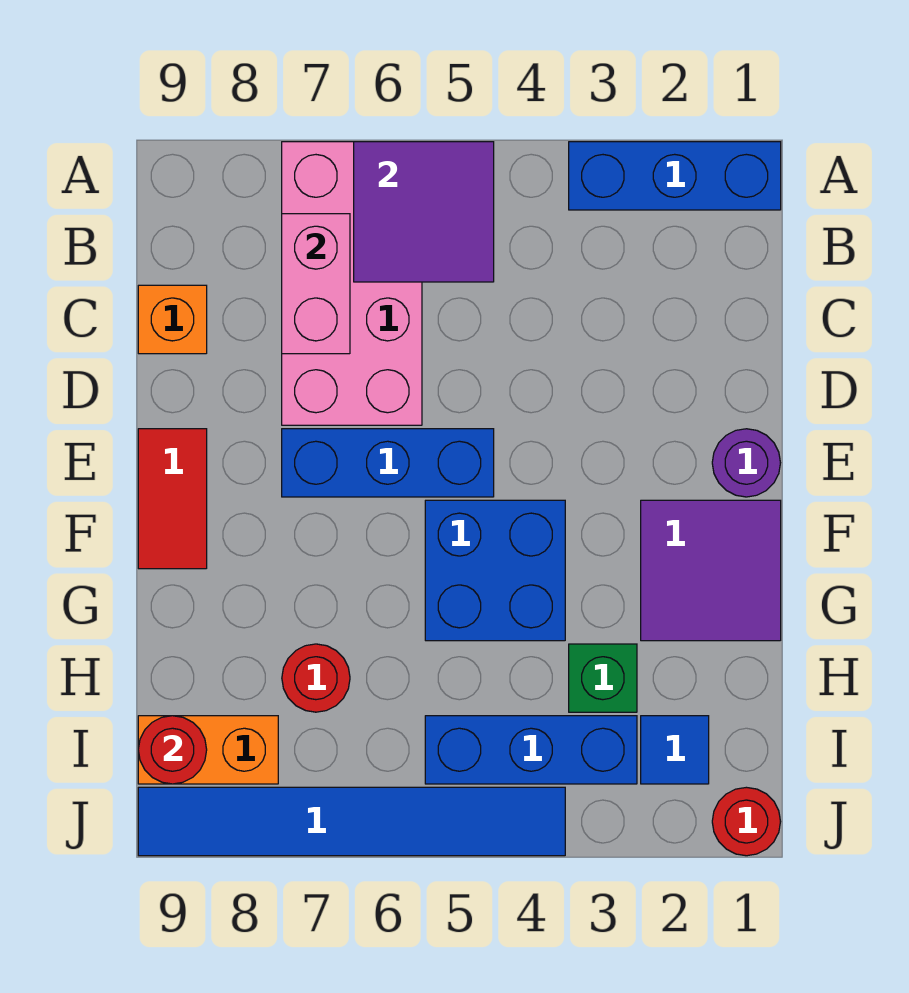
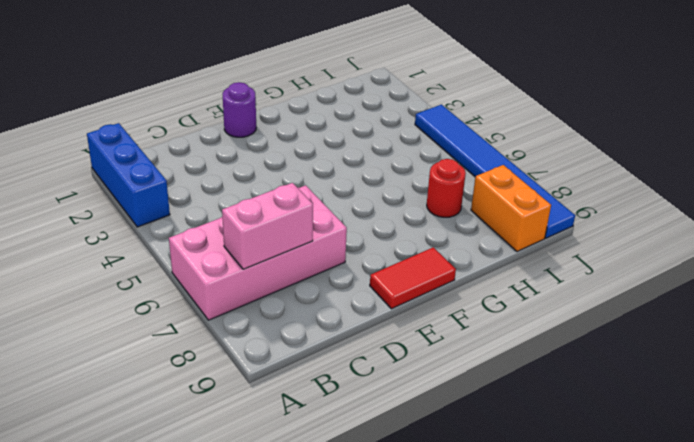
none -> orange brick C9 level 1
none -> blue brick E5:E7 level 1
none -> purple tile F1:G2 level 1

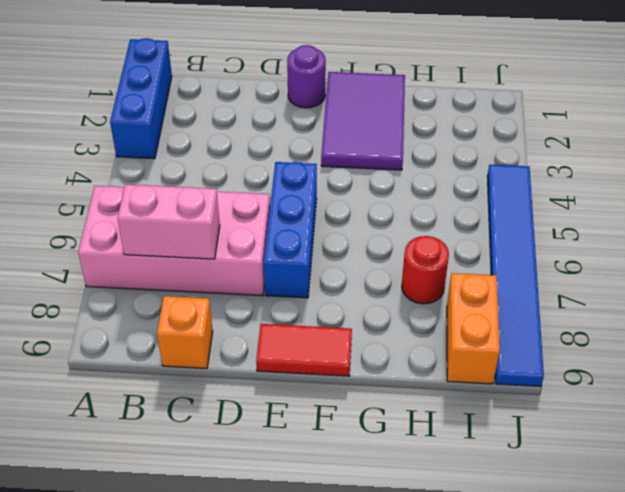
purple tile F1:G3 level 1 -> purple tile F1:G2 level 1
none -> blue brick F4:G5 level 1
none -> green brick H3 level 1
none -> blue tile I2 level 1

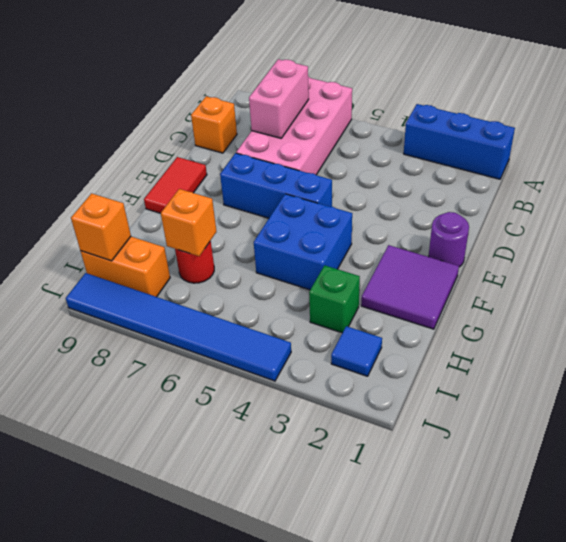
orange brick H7 level 2 -> none
orange brick I9 level 2 -> red round brick I9 level 2
none -> blue brick I3:I5 level 1
none -> red round brick J1 level 1
none -> purple tile A5:B6 level 2

